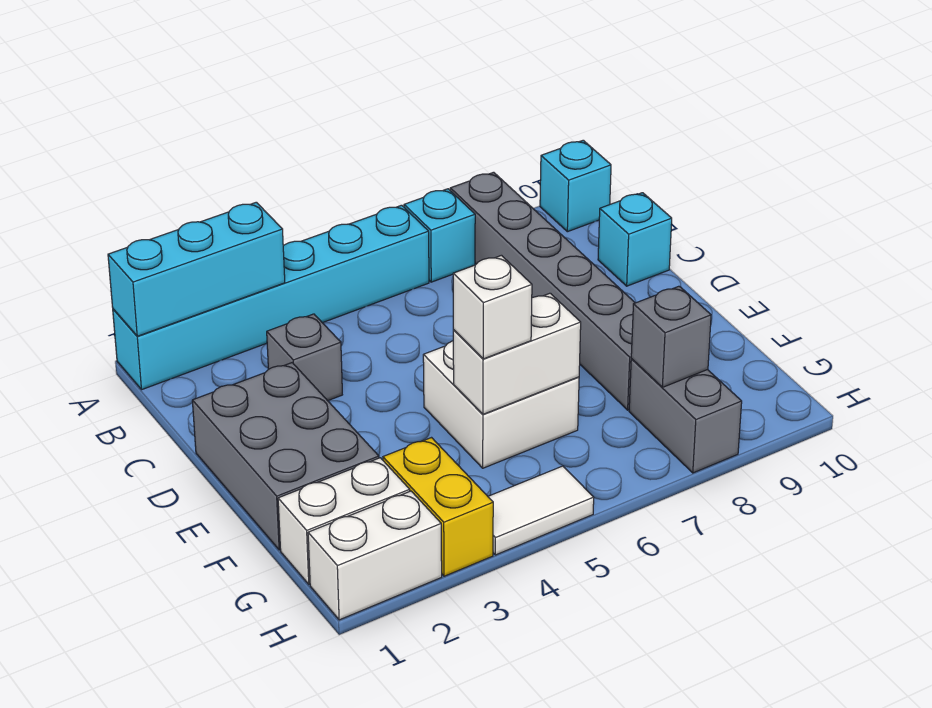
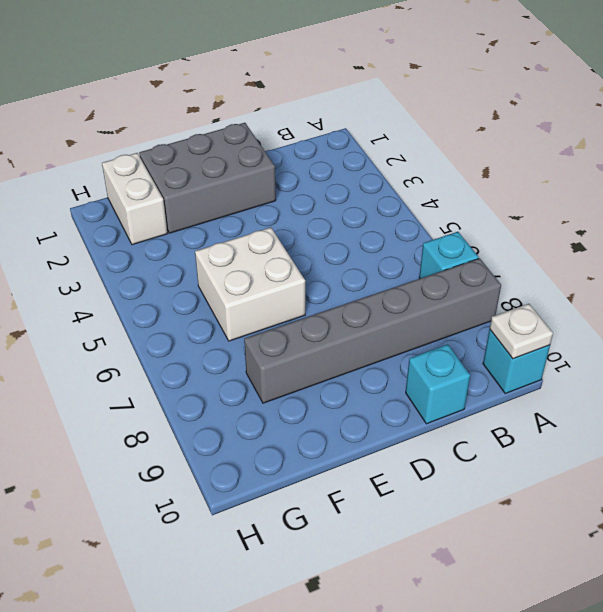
white plate A10 level 2 -> none
none -> cyan brick A1:A6 level 1
none -> grey brick C3 level 1
none -> yellow brick G3:H3 level 1

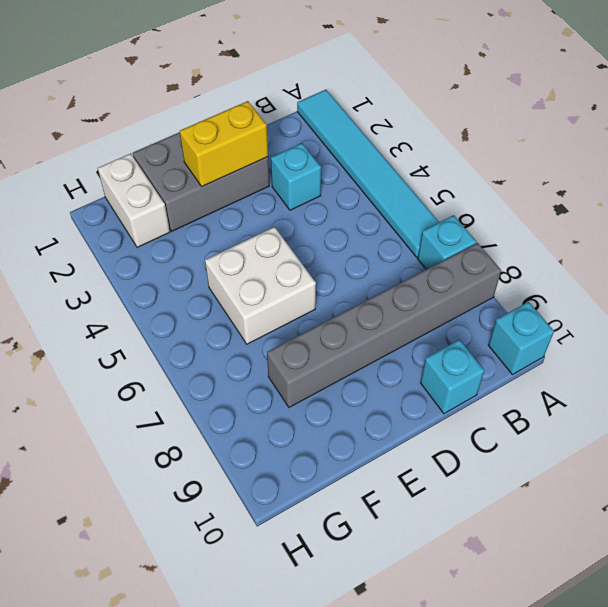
cyan tile A1:A6 level 1 -> cyan brick A1:A6 level 1
cyan brick C3 level 1 -> grey brick C3 level 1
yellow brick D2:E2 level 2 -> yellow brick G3:H3 level 1
none -> grey brick G8:H8 level 1
none -> white brick H1:H2 level 1
none -> white tile H4:H5 level 1

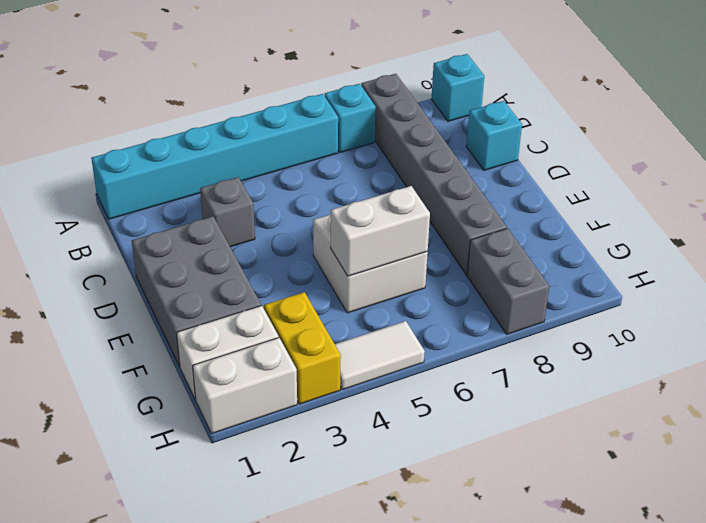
none -> cyan brick A1:A3 level 2
none -> grey brick G8 level 2
none -> white brick F5 level 3

